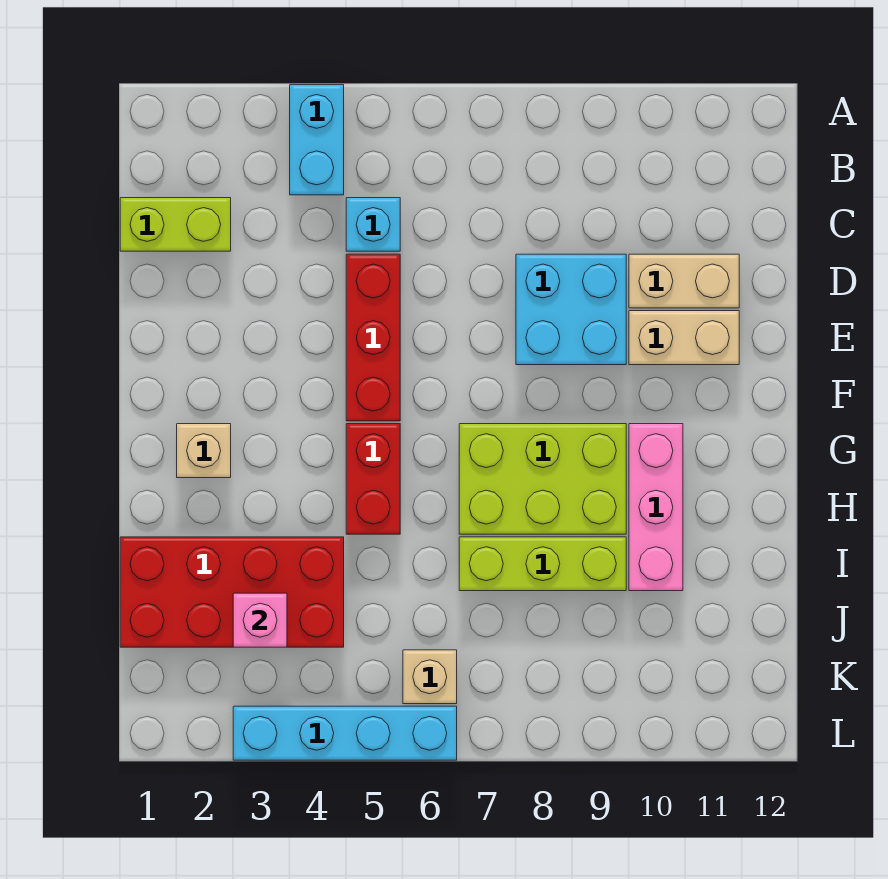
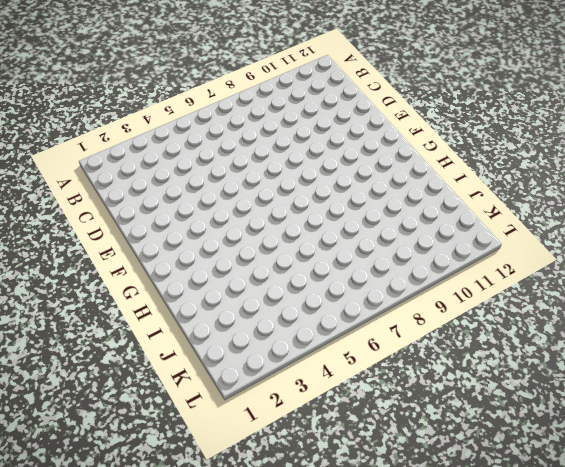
none -> cyan brick A4:B4 level 1
none -> lime brick C1:C2 level 1
none -> cyan brick C5 level 1

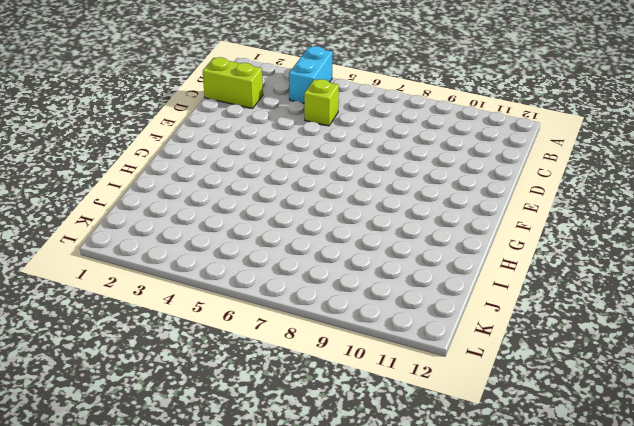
lime brick C5 level 1 -> cyan brick C5 level 1
none -> red brick D5:F5 level 1
none -> cyan brick D8:E9 level 1
none -> tan brick D10:D11 level 1

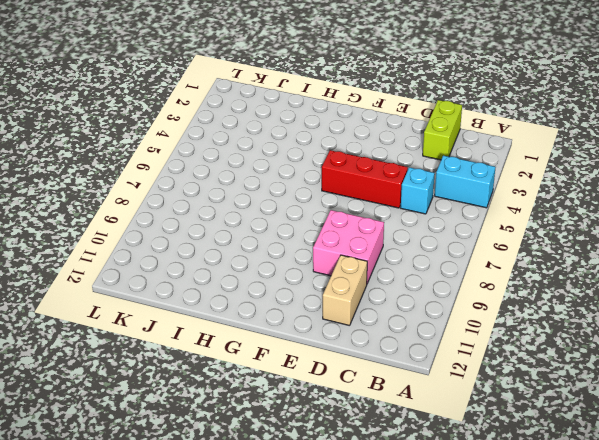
pink brick D8:E9 level 1 -> cyan brick D8:E9 level 1
none -> tan brick E10:E11 level 1
none -> tan brick G2 level 1
none -> red brick G5:H5 level 1

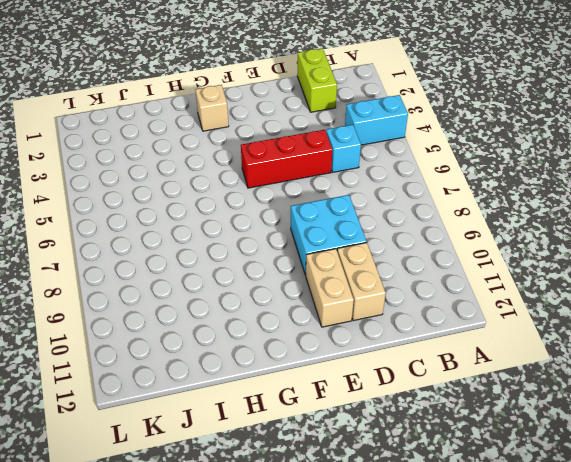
none -> red brick G5:H5 level 1
none -> lime brick G7:H9 level 1
none -> pink brick G10:I10 level 1

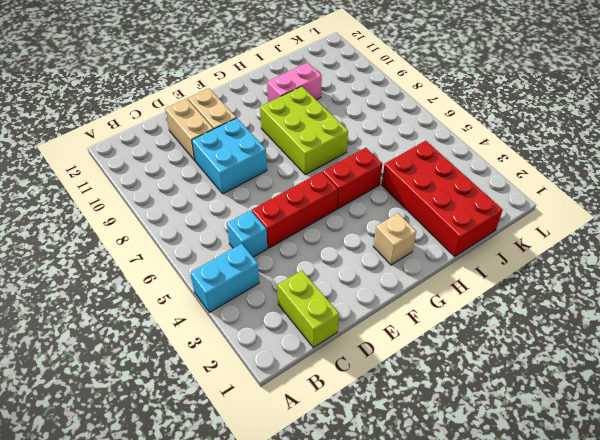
pink brick H10:I10 level 1 -> pink brick G10:I10 level 1
none -> lime brick I7:I9 level 1
none -> tan brick K6 level 1
none -> cyan brick L3:L6 level 1

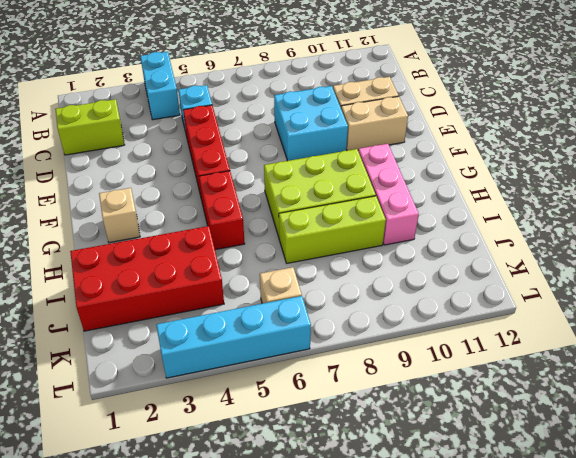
none -> pink brick J3 level 2

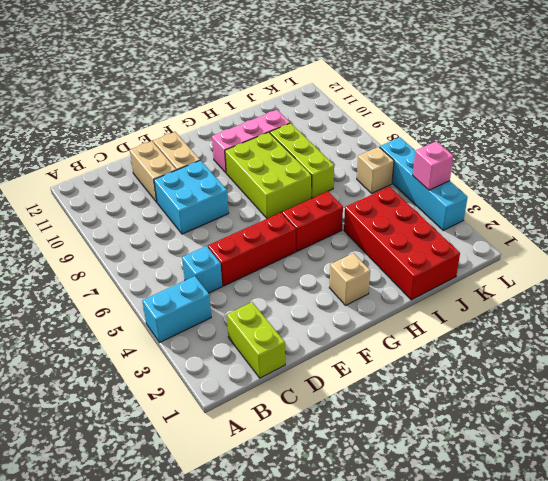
pink brick L4 level 2 -> pink brick J3 level 2

